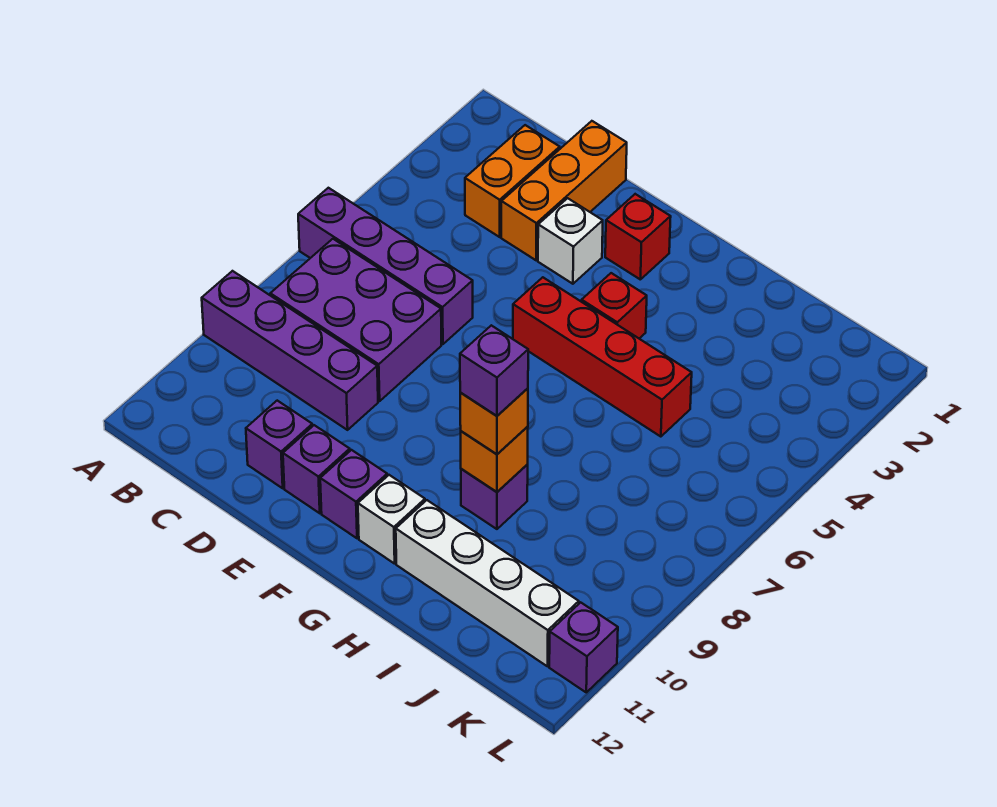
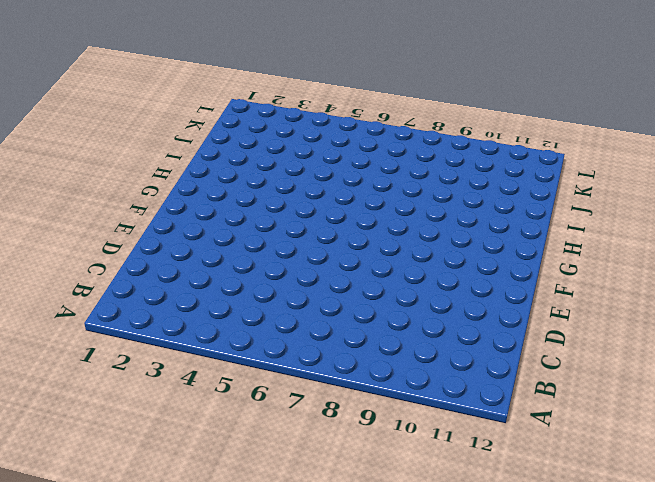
none -> purple brick A6:D6 level 1
none -> purple brick A9:D9 level 1
none -> purple brick B7:D8 level 1

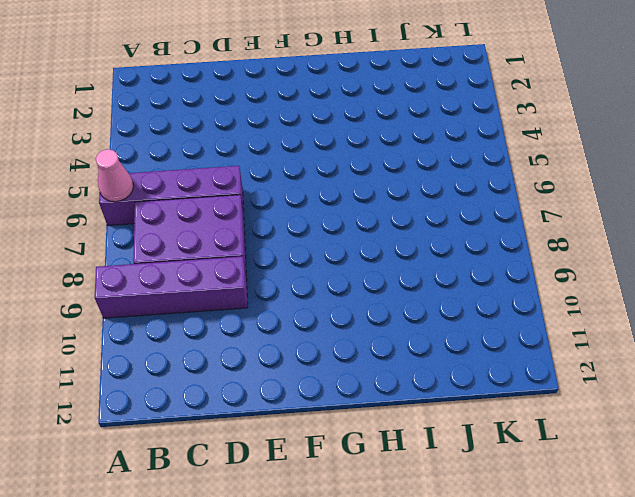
pink cone A6 level 2 -> none
none -> orange brick C2:C3 level 1
none -> orange brick D1:D3 level 1
none -> purple brick D11 level 1

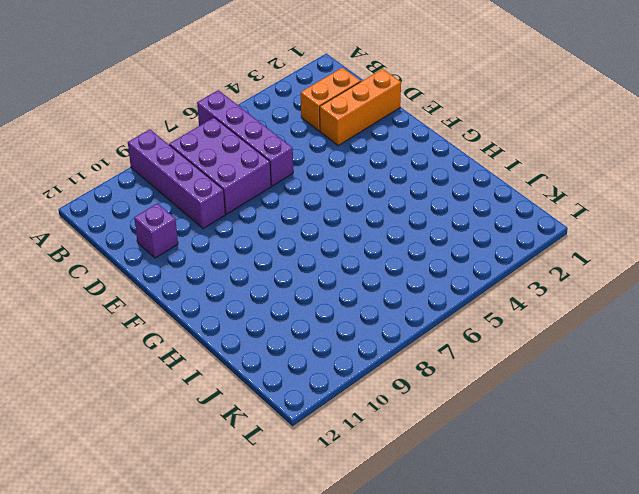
none -> white brick E3 level 1
none -> purple brick E11 level 1
none -> red brick F2 level 1

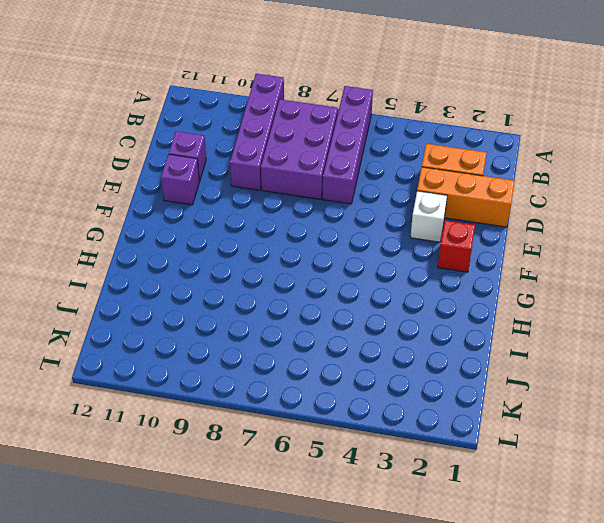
none -> red brick F5:I5 level 1
none -> purple brick F11 level 1
none -> red brick G4 level 1

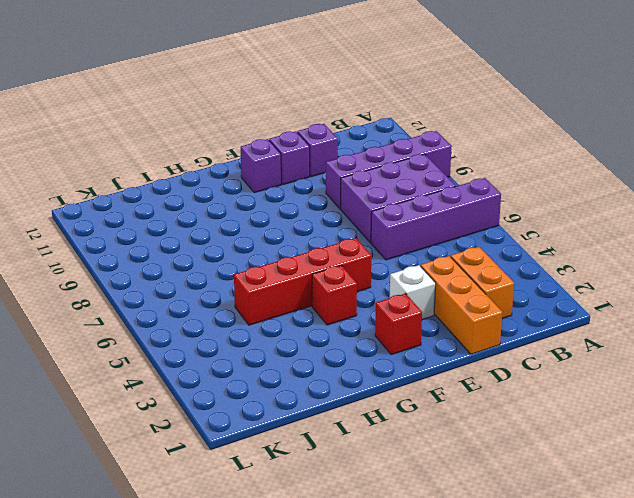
none -> white brick G11 level 1
none -> purple brick H9 level 1
none -> white brick H11:K11 level 1

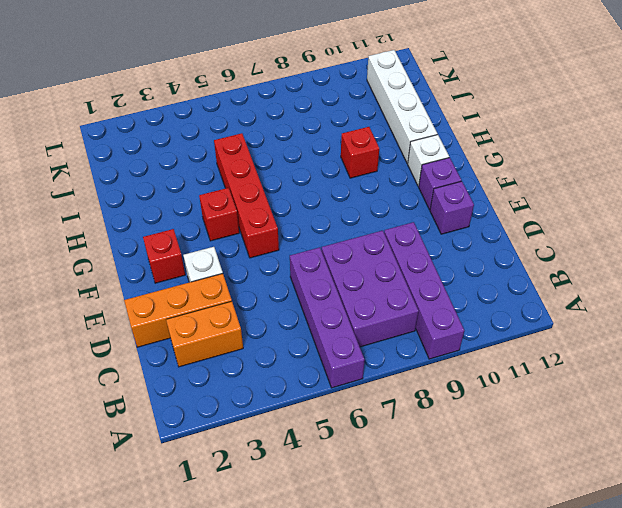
red brick H9 level 1 -> purple brick H9 level 1
none -> purple brick D11 level 1
none -> purple brick L11 level 1
none -> orange brick H9 level 2

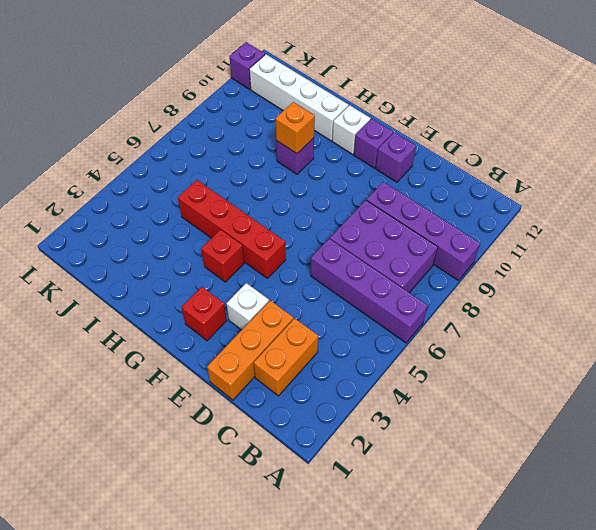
none -> purple brick D11 level 1
none -> orange brick H9 level 3
none -> purple brick H9 level 4

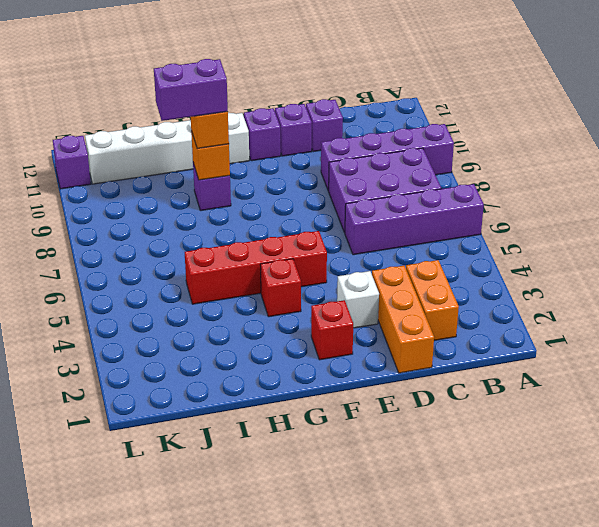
purple brick H9:I9 level 4 -> purple brick H9 level 4

